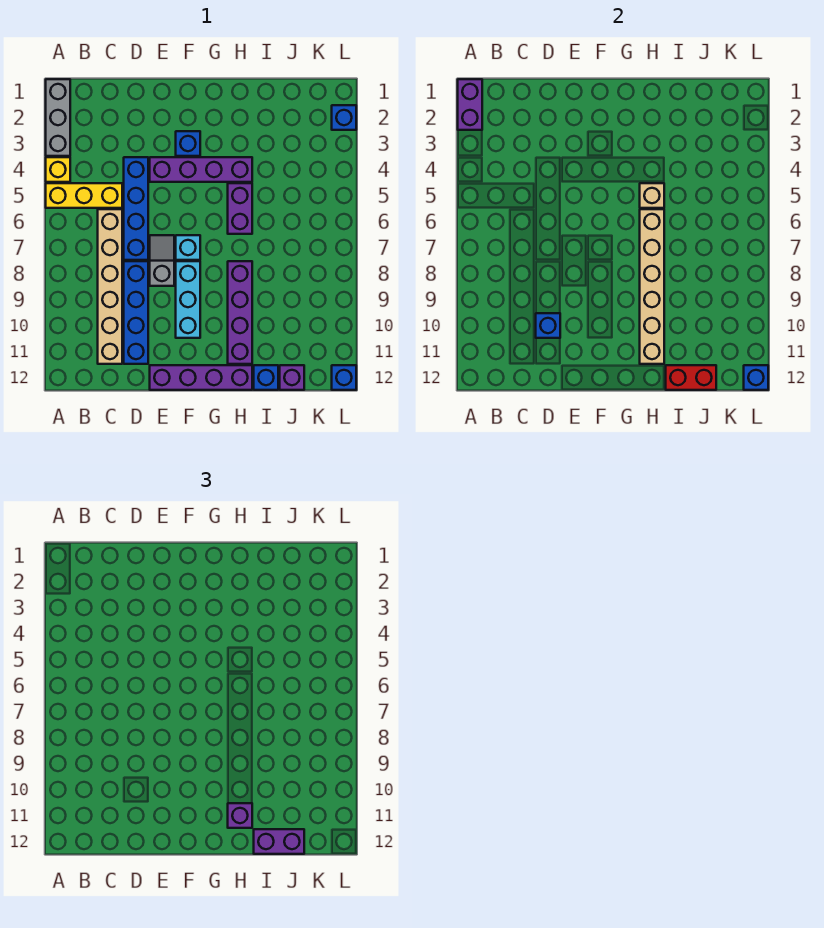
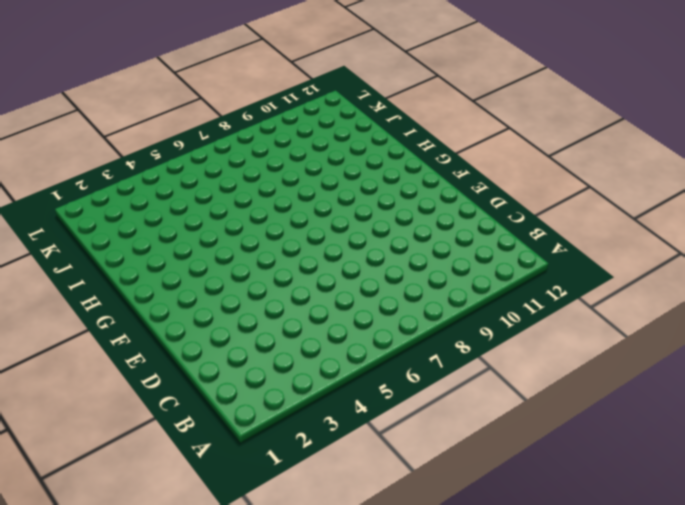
none -> grey brick A1:A3 level 1
none -> yellow brick A4 level 1
none -> yellow brick A5:C5 level 1

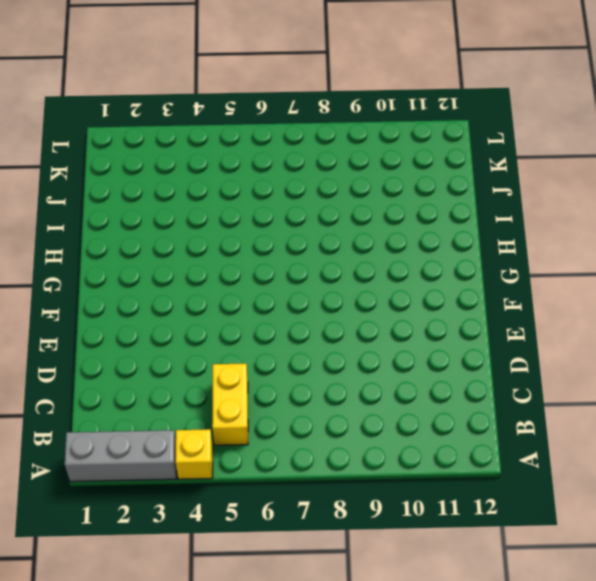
yellow brick B5:C5 level 1 -> yellow brick A5:C5 level 1
none -> tan brick C6:C11 level 1
none -> blue brick D4:D7 level 1
none -> blue brick D8:D11 level 1

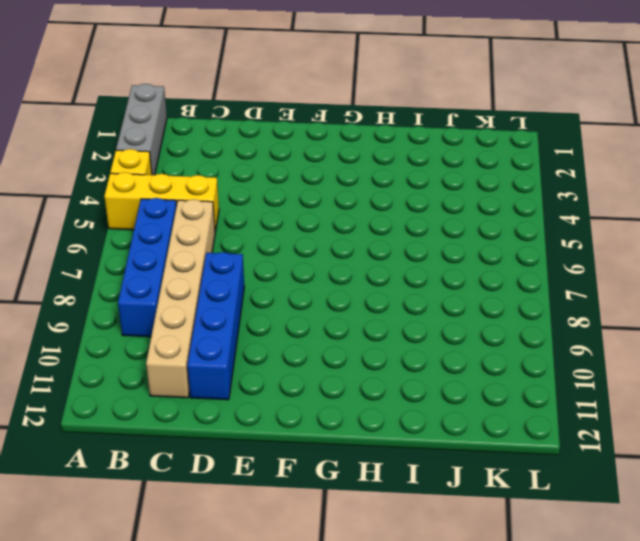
blue brick B6:B9 level 1 -> blue brick D4:D7 level 1
none -> purple brick E4:H4 level 1
none -> grey slope E7:E8 level 1 top 8
none -> purple brick E12:H12 level 1

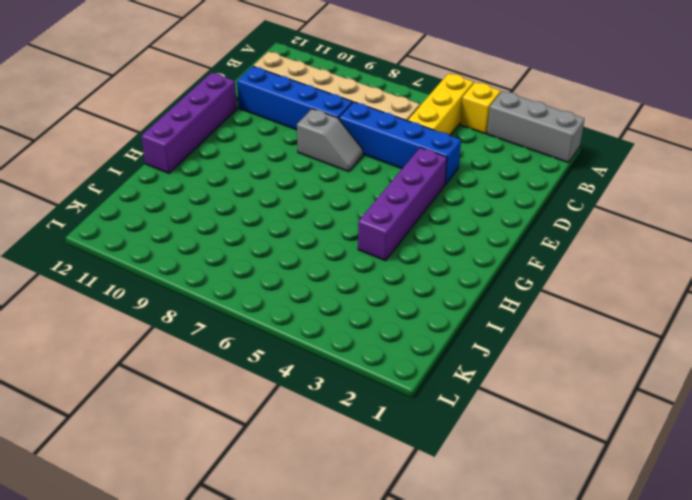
none -> blue brick F3 level 1
none -> cyan brick F7 level 1
none -> cyan brick F8:F10 level 1

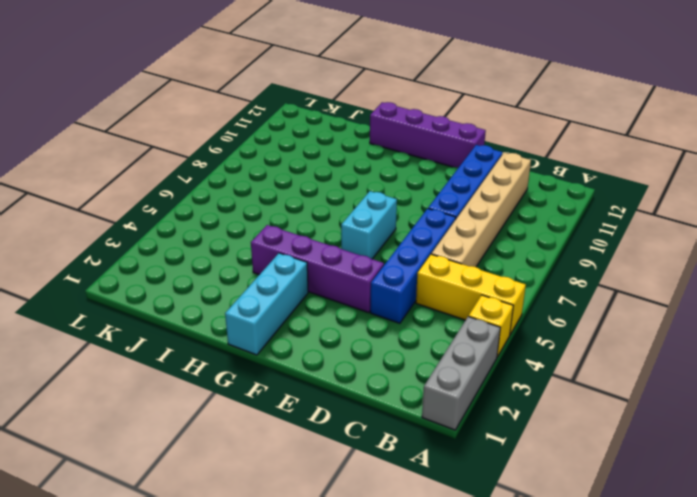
cyan brick F6:F7 level 1 -> cyan brick F7 level 1
cyan brick G1:G3 level 1 -> cyan brick F8:F10 level 1
none -> grey slope E7:E8 level 1 top 8
none -> blue brick F3 level 1
none -> purple brick H5:H6 level 1

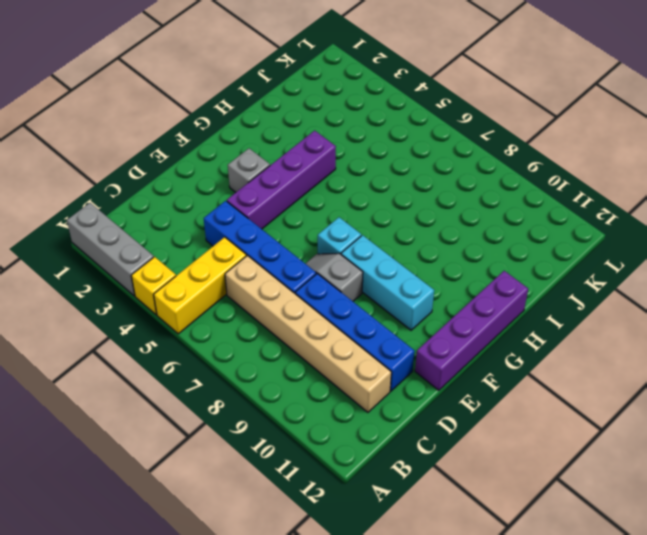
grey brick F3 level 1 -> blue brick F3 level 1
none -> purple brick H5:H6 level 1
none -> purple brick H8:H11 level 1
none -> blue brick I12 level 1

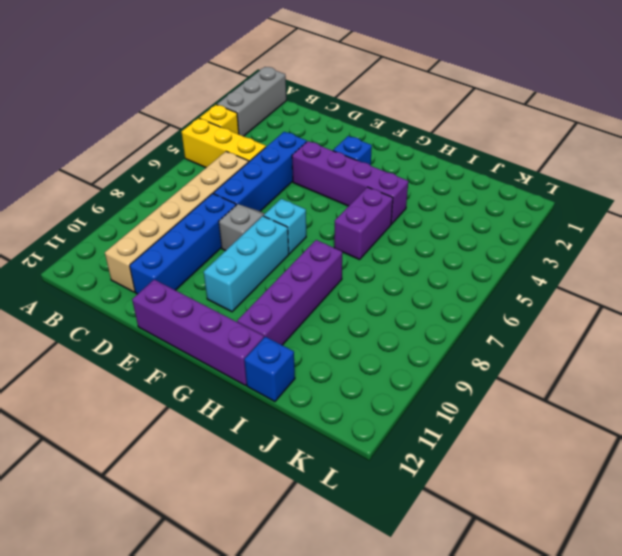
none -> purple brick J12 level 1
none -> blue brick L2 level 1
none -> blue brick L12 level 1

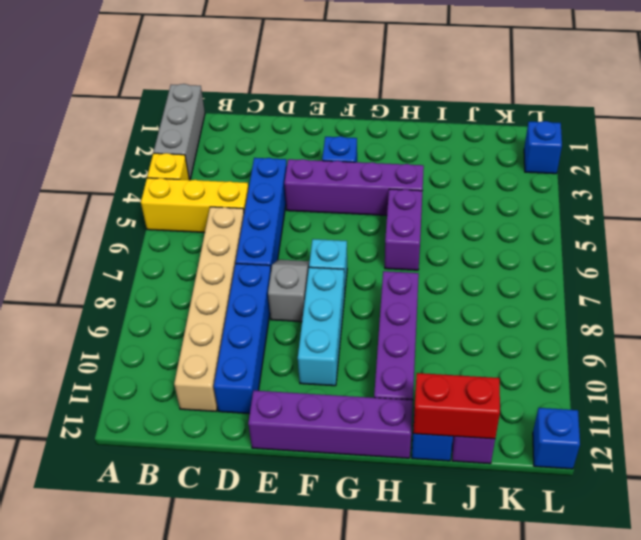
none -> purple brick A1:A2 level 2
none -> blue brick D10 level 2
none -> tan brick H5 level 2

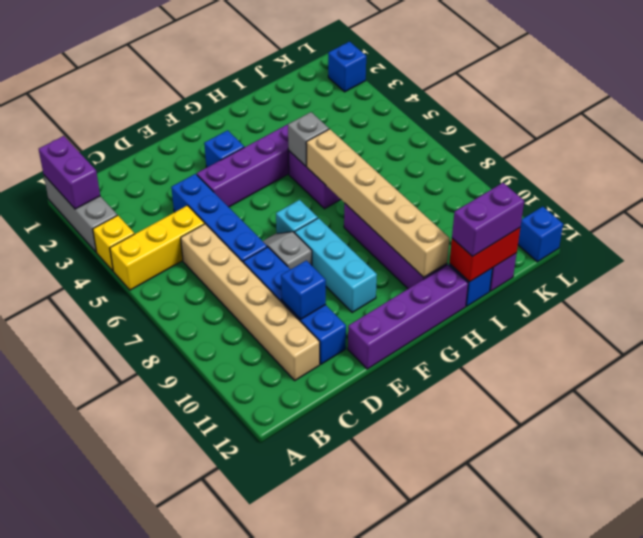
grey brick H5 level 2 -> tan brick H5 level 2
none -> blue brick L12 level 2
none -> purple brick H11 level 3

